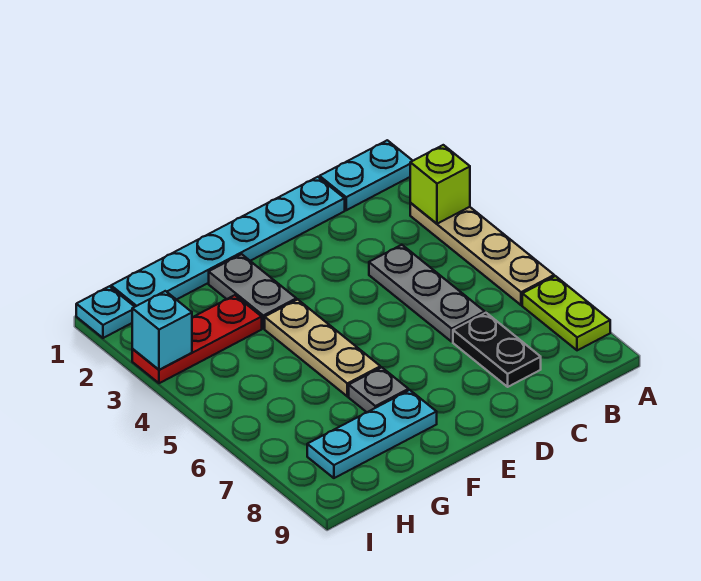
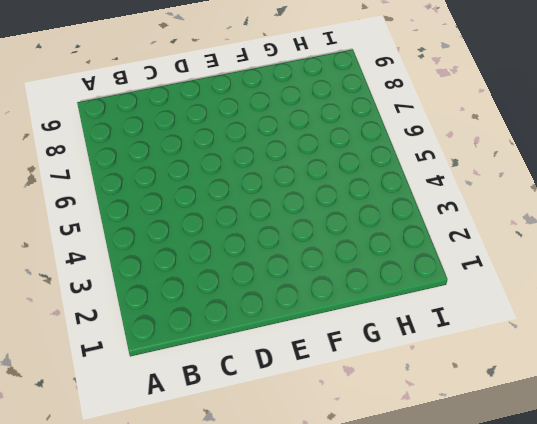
none -> cyan plate A1:B1 level 1
none -> tan plate A3:A6 level 1
none -> lime plate A7:A8 level 1

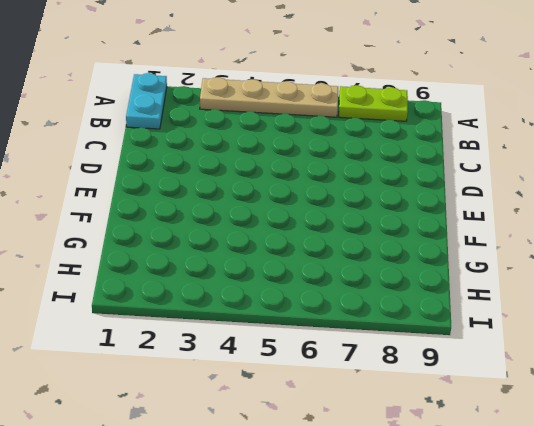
none -> cyan plate C1:H1 level 1
none -> grey plate C4:C6 level 1
none -> black plate C7:C8 level 1

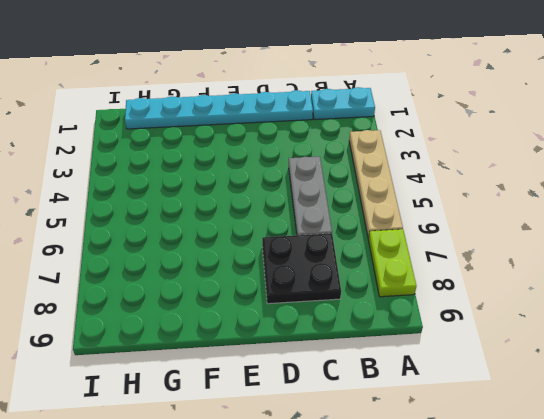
black plate C7:D8 level 1 -> black plate C7:C8 level 1
none -> grey plate F2:F3 level 1
none -> tan plate F4:F6 level 1
none -> grey plate F7 level 1

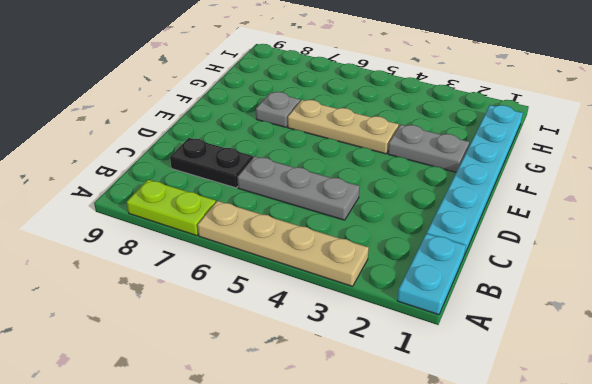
none -> cyan plate F8:H8 level 1
none -> red plate G3:I3 level 1
none -> cyan plate I1 level 1

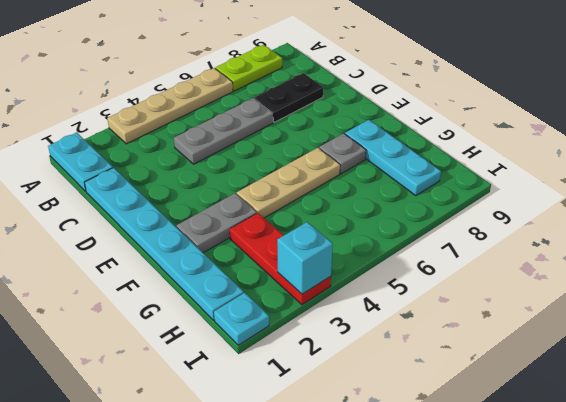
none -> lime brick A3 level 2

